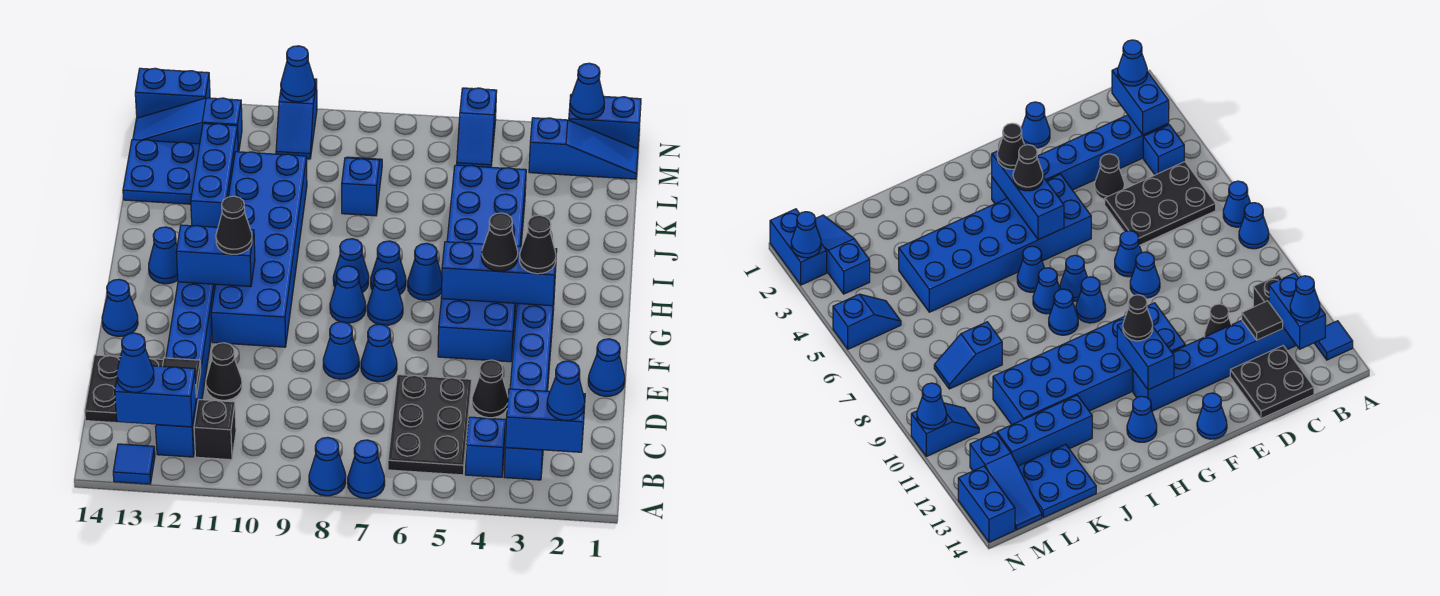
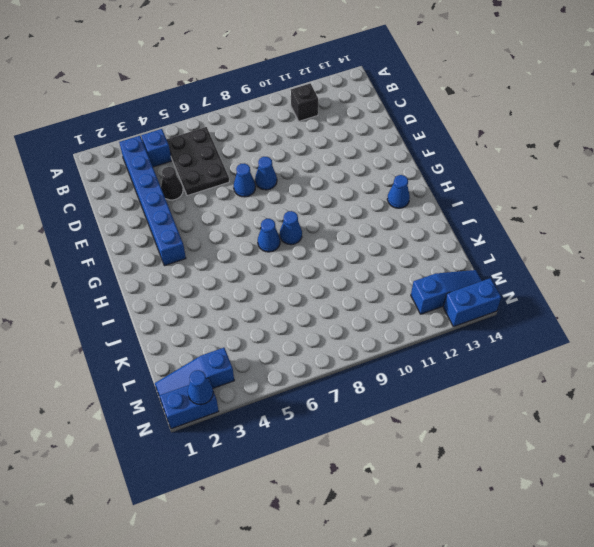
none -> blue cone A7 level 1
none -> blue cone A8 level 1
none -> blue tile A13 level 1
none -> blue brick B12:G12 level 1

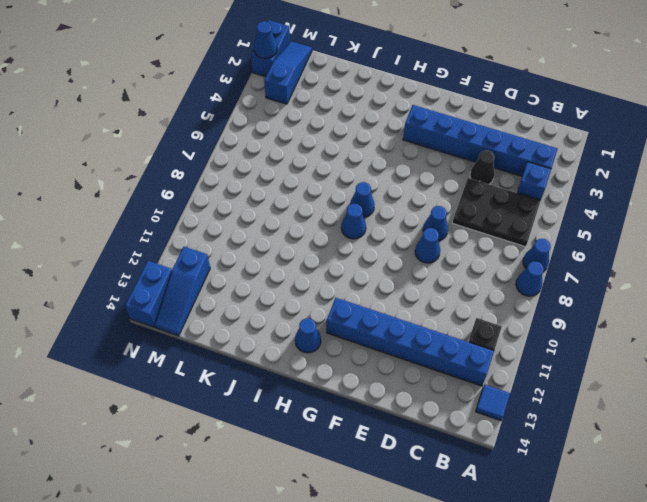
none -> black plate C13:D14 level 1
none -> black cone D11 level 1
none -> blue cone E1 level 1
none -> blue brick F4:K5 level 1

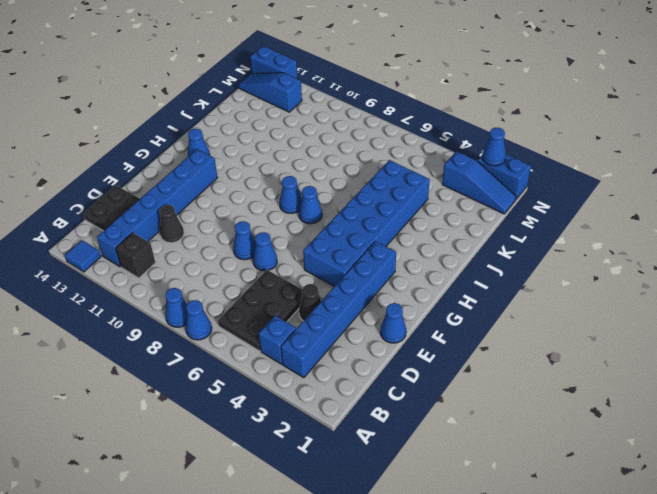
none -> blue brick F10:K11 level 1
none -> blue cone F14 level 1
none -> blue cone G7 level 1
none -> blue cone G8 level 1

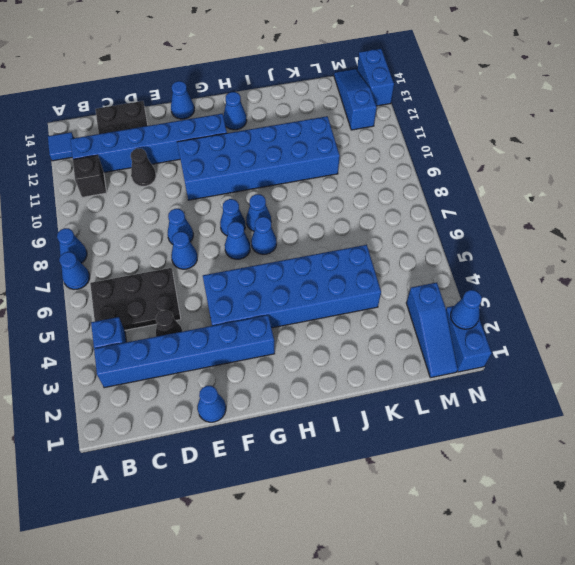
none -> blue cone H6 level 1
none -> blue brick J12:L12 level 1
none -> blue slope K8:L8 level 1 top K
none -> blue plate K13:L14 level 1

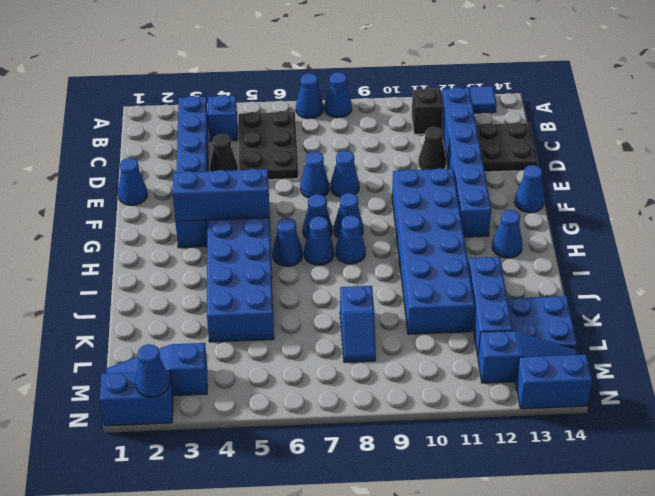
none -> blue slope M5:N5 level 1 top N
none -> blue slope M10:N10 level 1 top N
none -> blue brick B2:B3 level 2
none -> blue brick B12:B13 level 2

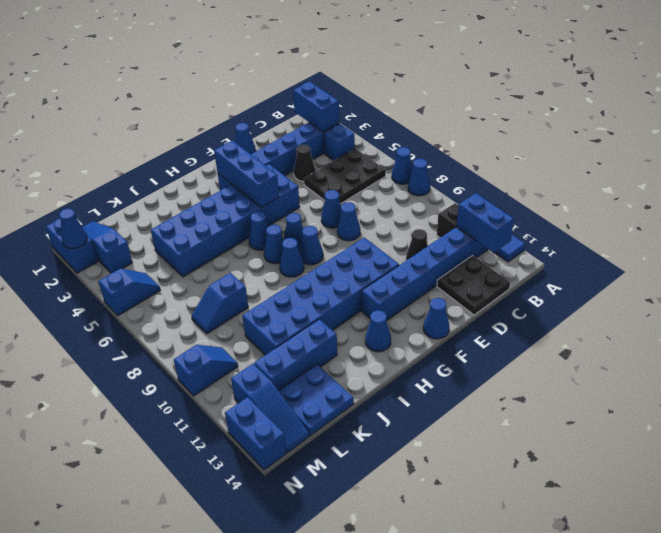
none -> black tile C12 level 2
none -> blue brick G11:G12 level 2
none -> blue cone N10 level 2
none -> blue cone B2 level 3

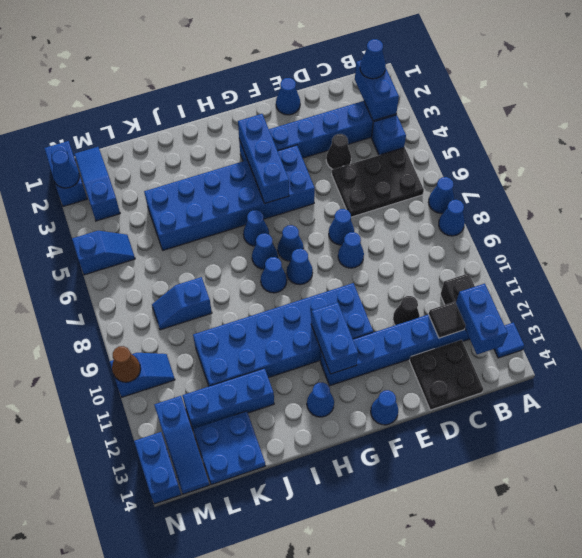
brown cone N10 level 2 -> blue cone N10 level 2
none -> blue cone B13 level 3
none -> black cone G3 level 3
none -> black cone G4 level 3
none -> black cone G11 level 3

